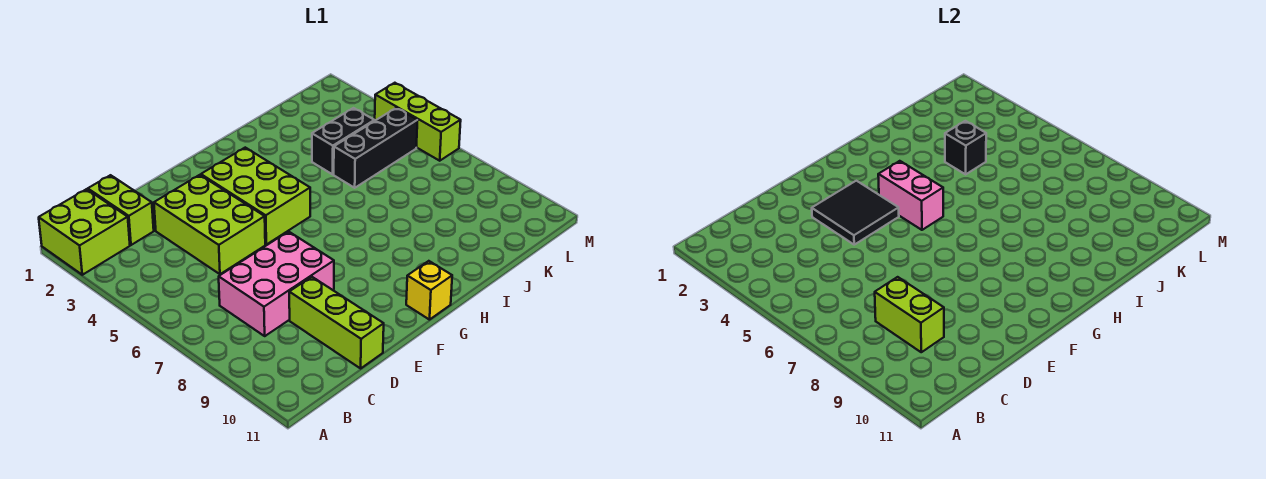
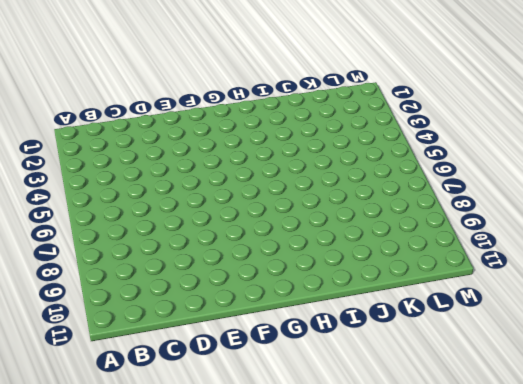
none -> lime brick A1:B2 level 1
none -> lime brick C1:C2 level 1
none -> pink brick C7:E8 level 1

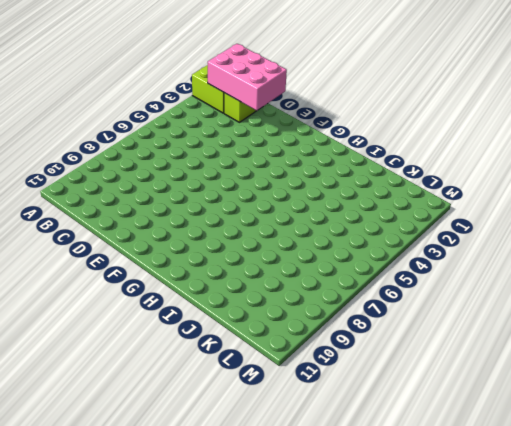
pink brick B1:D2 level 2 -> pink brick C7:E8 level 1
none -> lime brick D3:E5 level 1
none -> lime brick D9:D11 level 1
none -> lime brick F3:G5 level 1

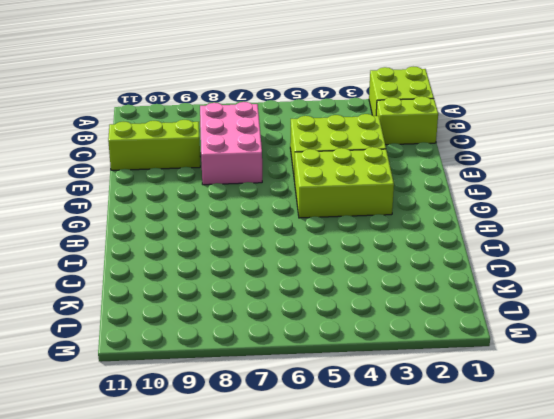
none -> yellow brick G11 level 1
none -> black brick J4:K4 level 1
none -> black brick J5:L5 level 1

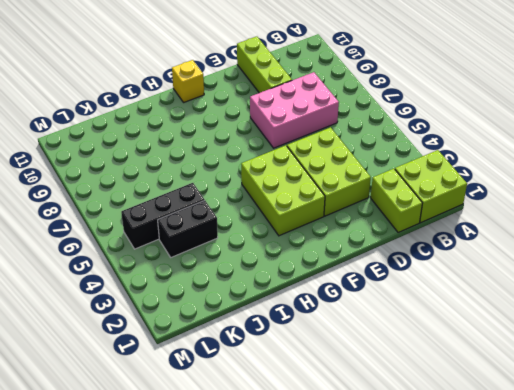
none -> lime brick M4:M6 level 1
none -> lime brick C8:C9 level 2
none -> black tile E3:F4 level 2

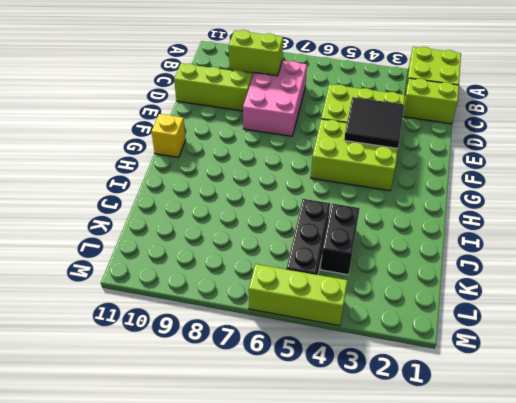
none -> pink brick G4:G5 level 2
none -> black brick J4 level 2

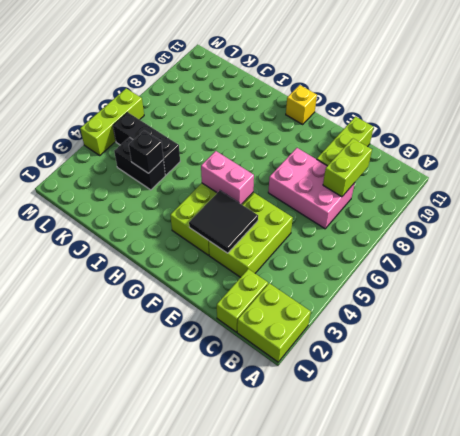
pink brick F5:G5 level 2 -> pink brick G4:G5 level 2

